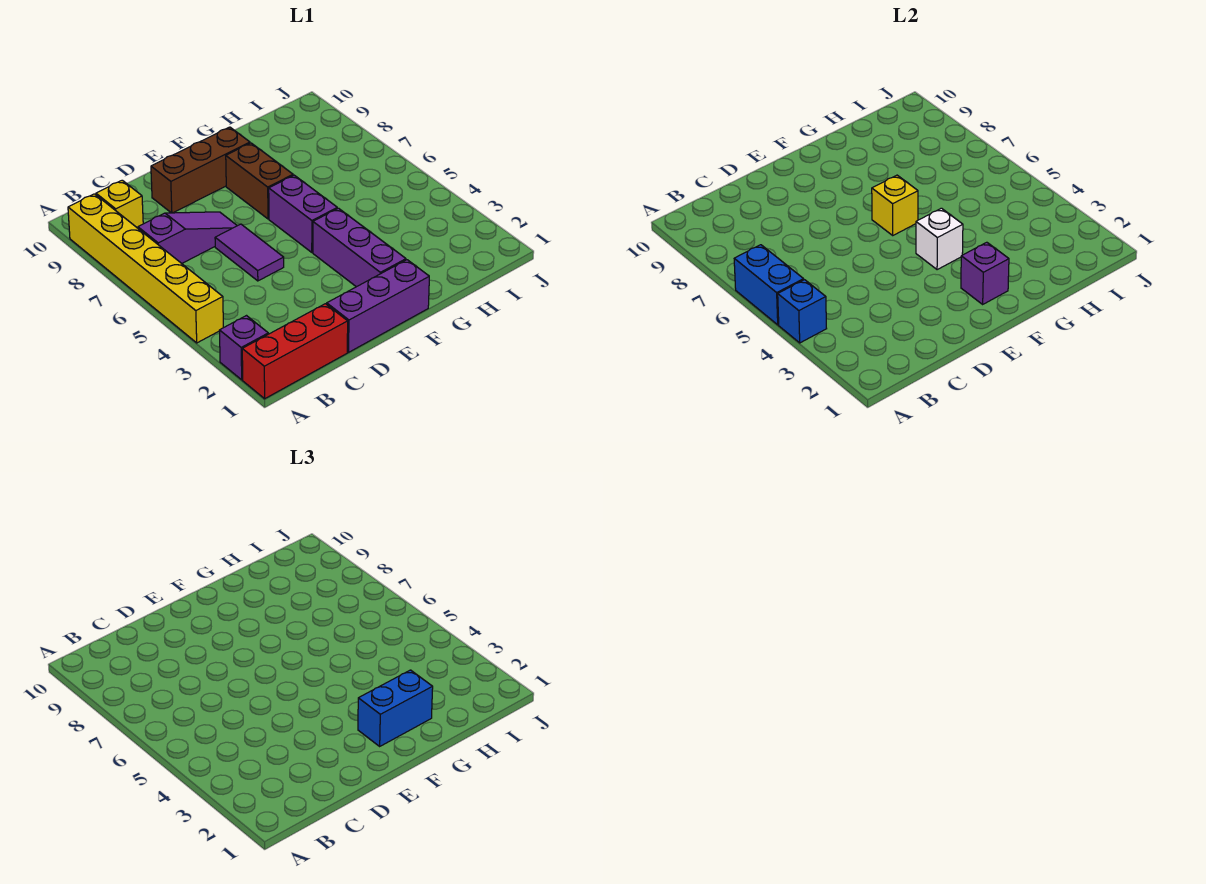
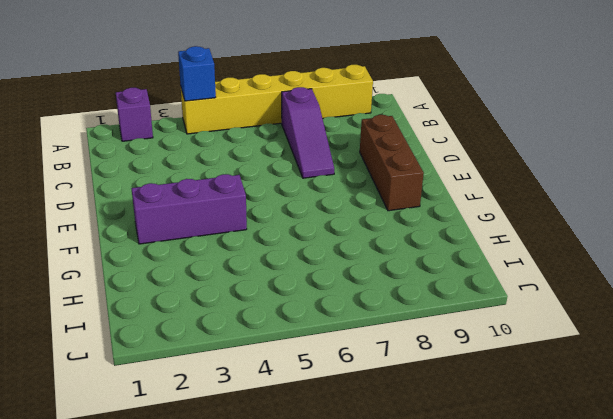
none -> red brick A1:C1 level 1
none -> yellow brick B9 level 1
none -> purple brick D1:F1 level 1

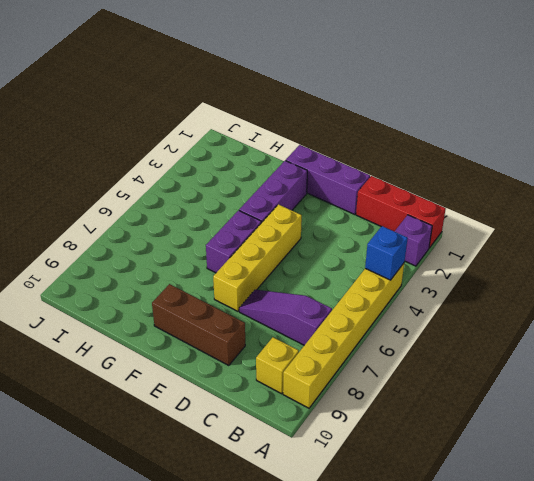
yellow brick E4:E7 level 1 -> none
none -> purple tile D5:D6 level 1
none -> brown brick F7:F8 level 1
none -> blue brick A5:A6 level 2

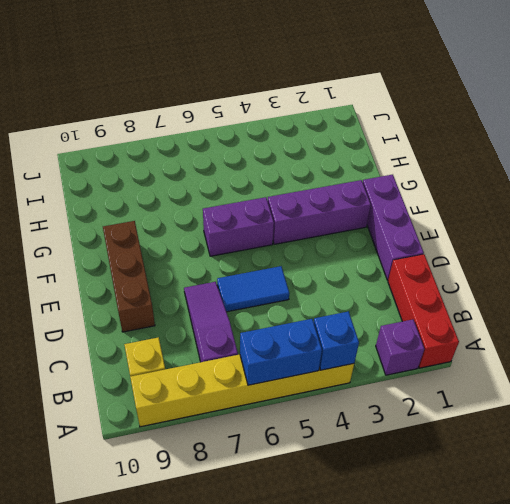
blue tile D5:D6 level 1 -> purple tile D5:D6 level 1
none -> brown brick F7:F8 level 1
none -> purple brick F2 level 2
none -> white brick F4 level 2

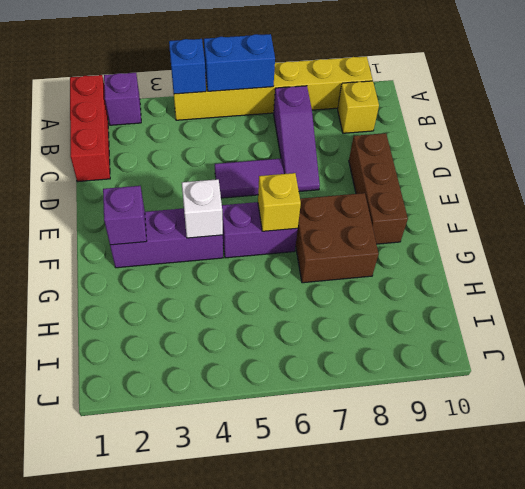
brown brick F7:G8 level 1 -> brown brick F7:F8 level 1
none -> purple brick D1:F1 level 1
none -> blue brick F2:G2 level 3

